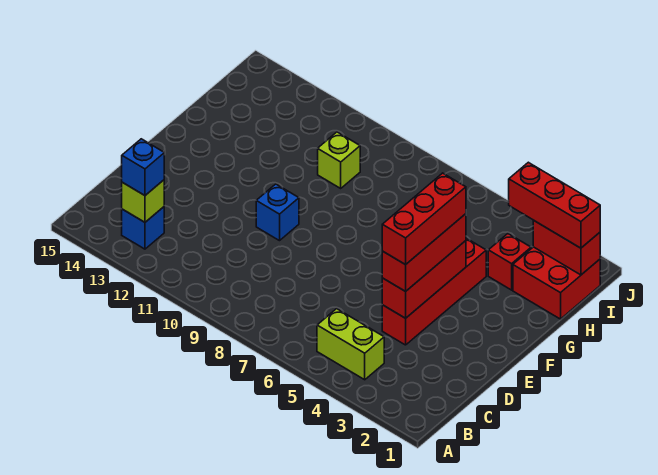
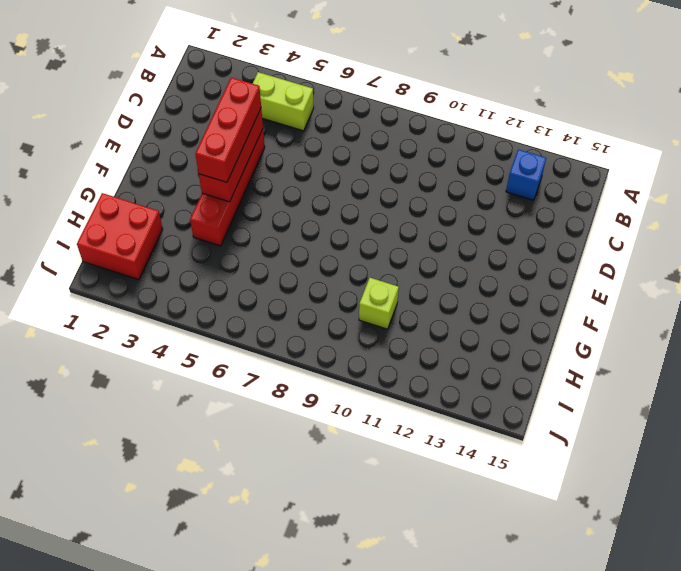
none -> blue brick E10 level 1
none -> red brick H3 level 1
none -> lime brick B13 level 2

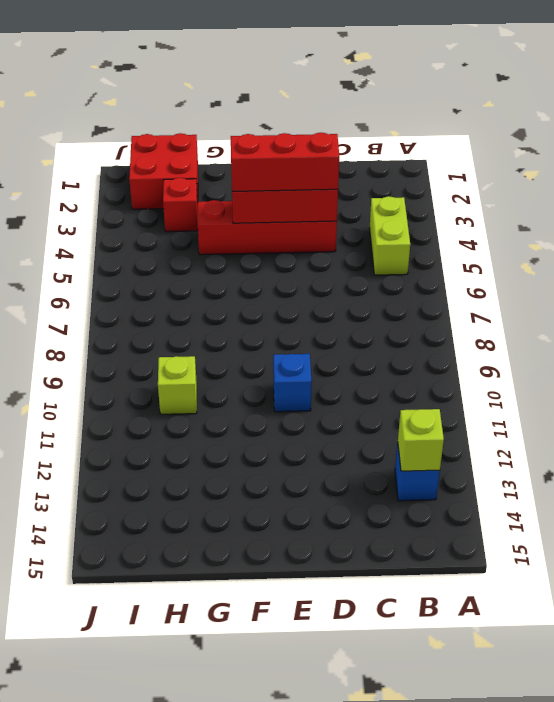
none -> red brick I1:I2 level 2
none -> blue brick B13 level 3
none -> red brick I1:I3 level 3

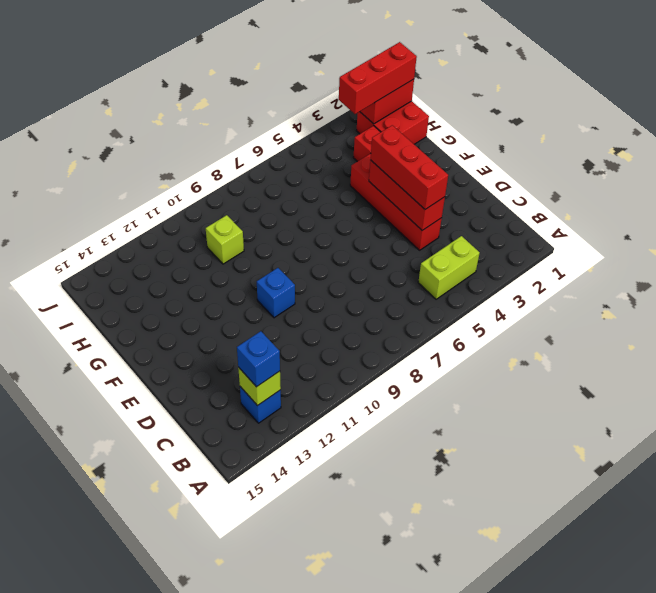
none -> red brick D4:F4 level 4

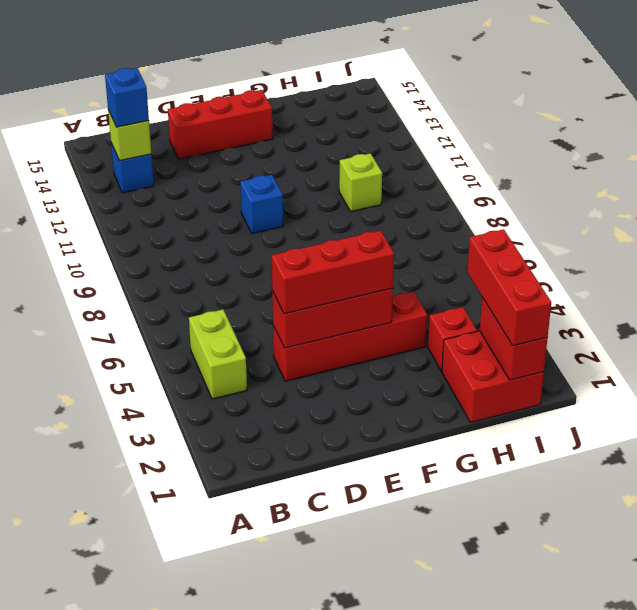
red brick D14:F14 level 1 -> red brick D4:F4 level 4

